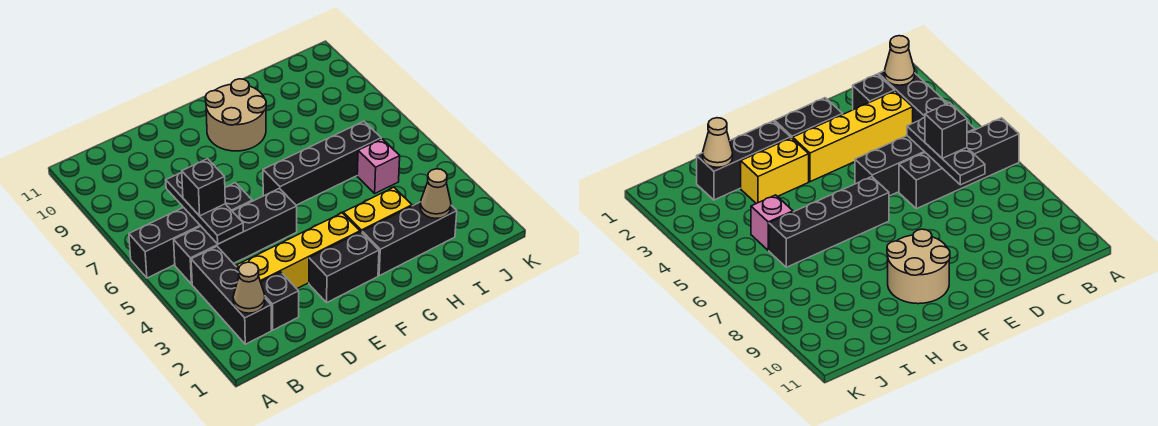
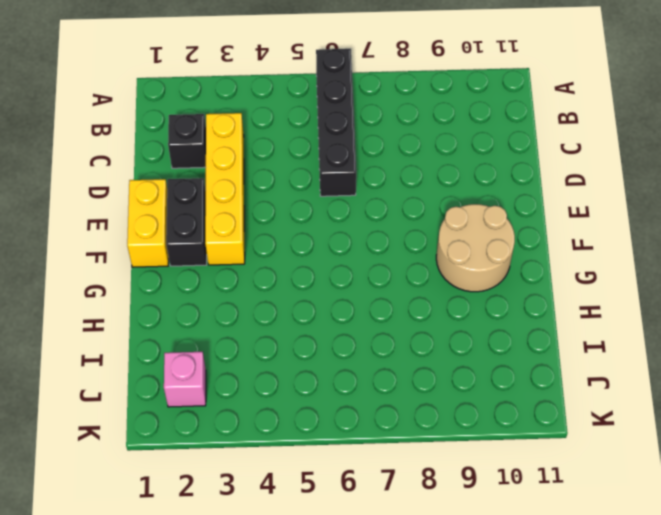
yellow brick E1:F1 level 1 -> yellow brick G3:H3 level 1
pink brick J2 level 1 -> pink brick I5 level 1
none -> black brick B2:B4 level 1
none -> black brick B5:E5 level 1
none -> black brick F6:I6 level 1

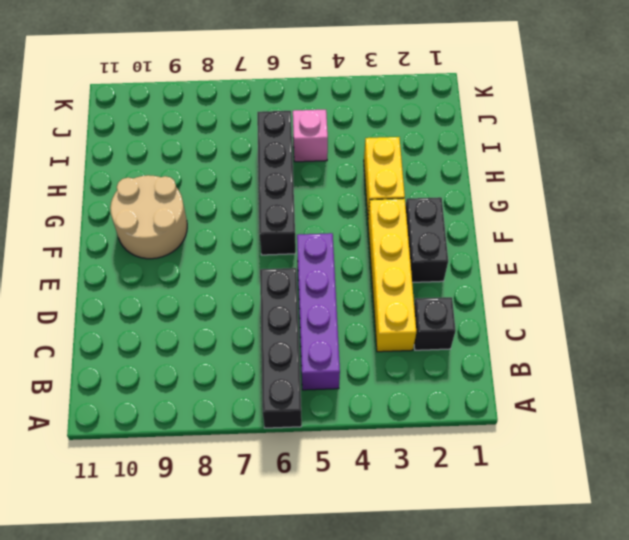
purple brick B5:E5 level 1 -> black brick B5:E5 level 1
none -> black brick B2:B4 level 1
none -> black brick G2:I2 level 1
none -> tan cone B2 level 2

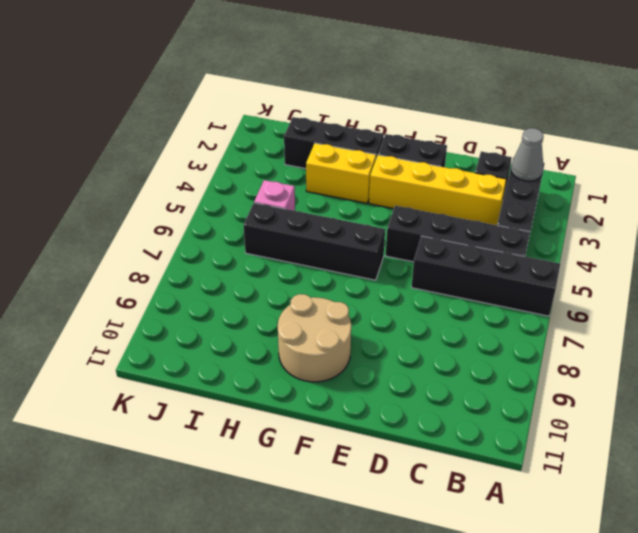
grey cone B2 level 2 -> tan cone B2 level 2
none -> black plate C5:C7 level 2
none -> tan cone I2 level 2
none -> black brick C6 level 3

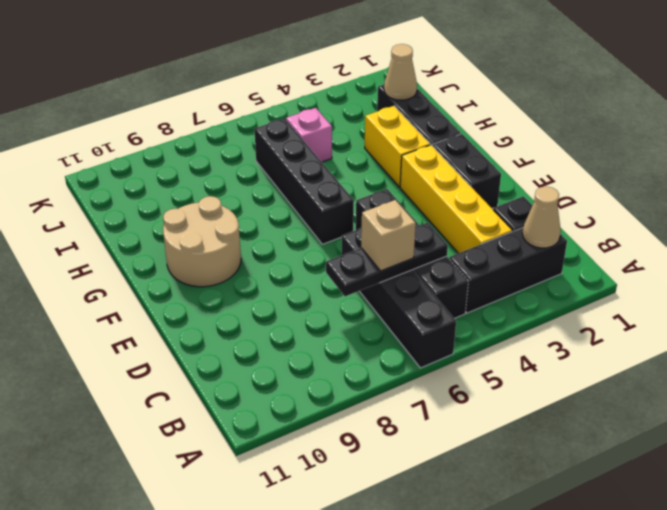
tan brick C6 level 3 -> black brick C6 level 3

